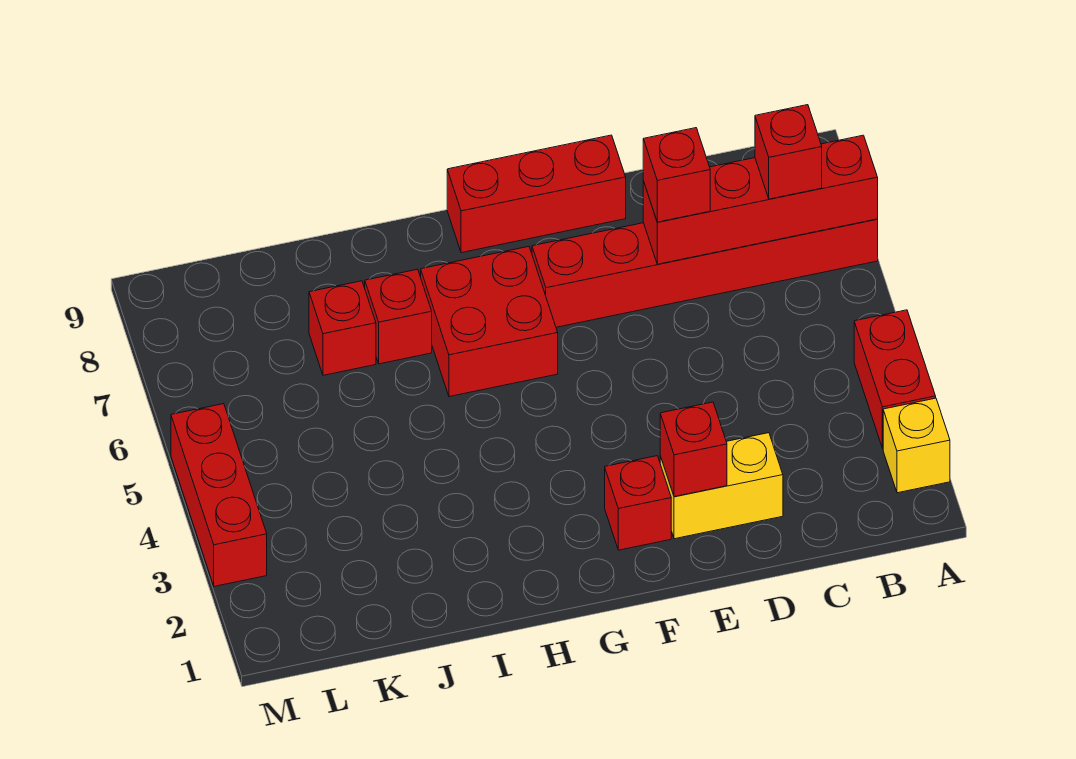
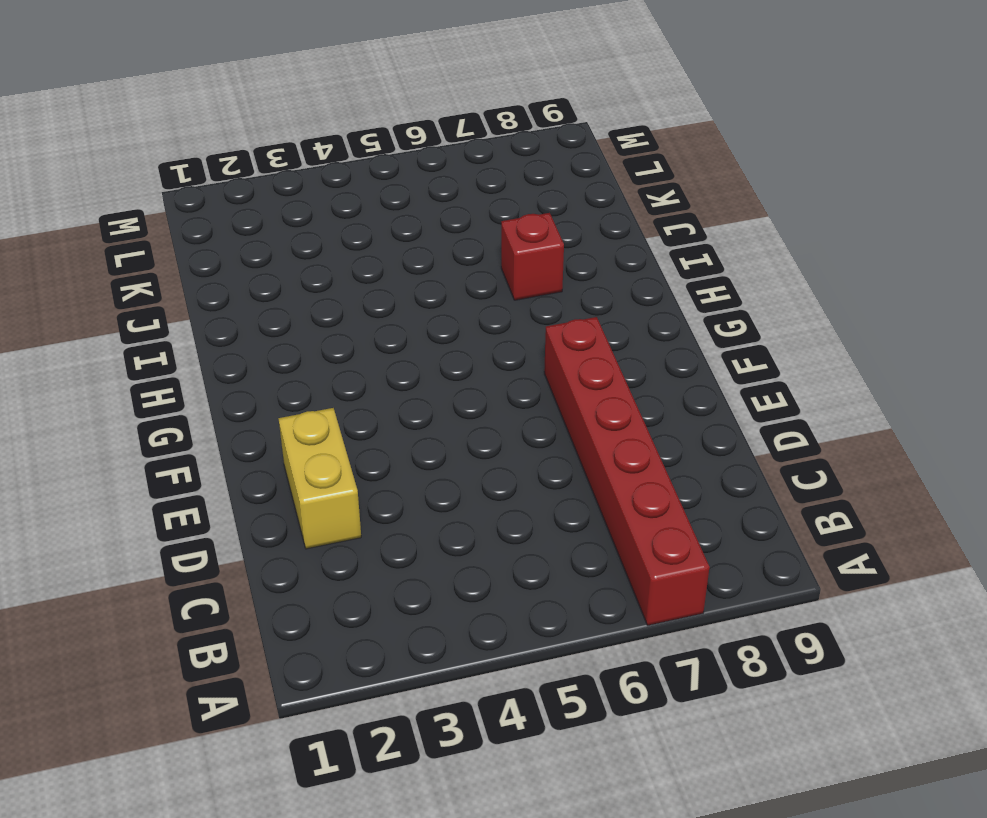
none -> yellow brick A2 level 1
none -> red brick A3:A4 level 1
none -> red brick E9:G9 level 1

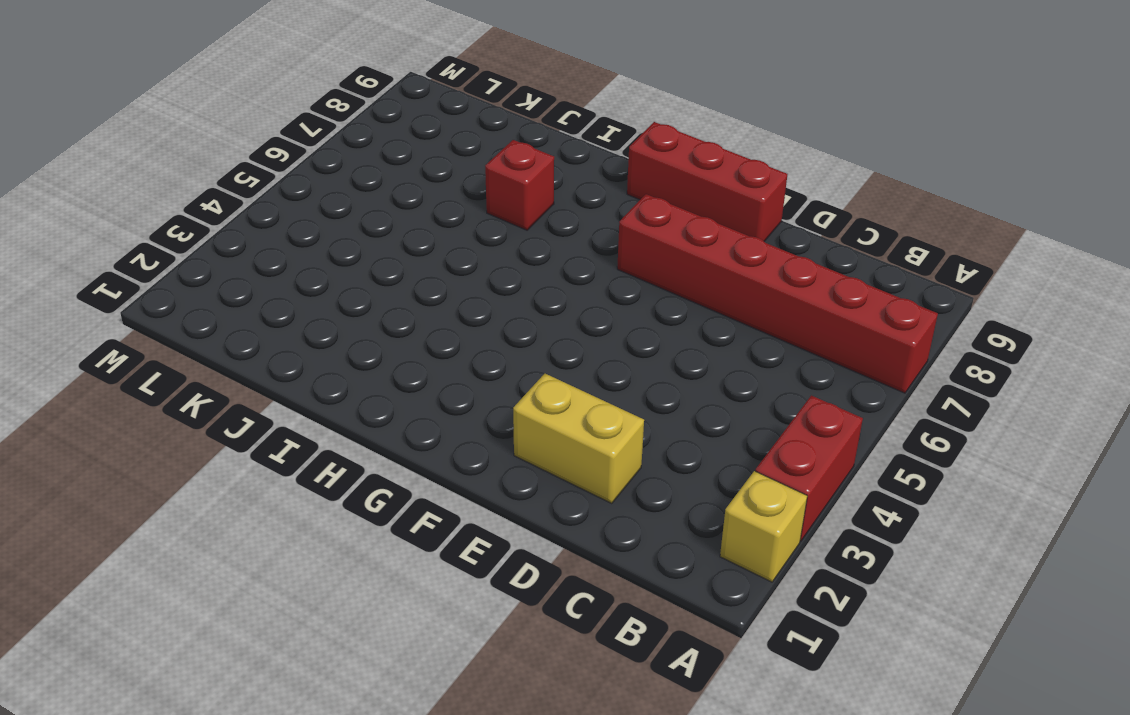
none -> red brick F2 level 1
none -> red brick G6:H7 level 1
none -> red brick J7 level 1

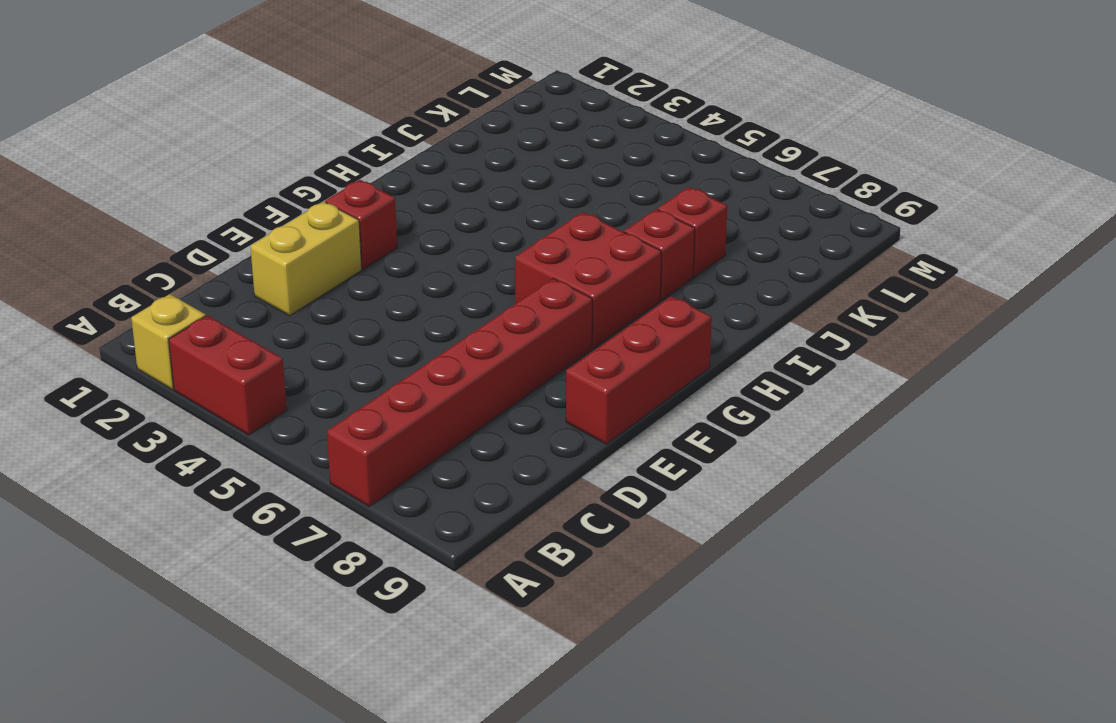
none -> red brick M3:M5 level 1
none -> red brick A7:D7 level 2
none -> red brick E2 level 2

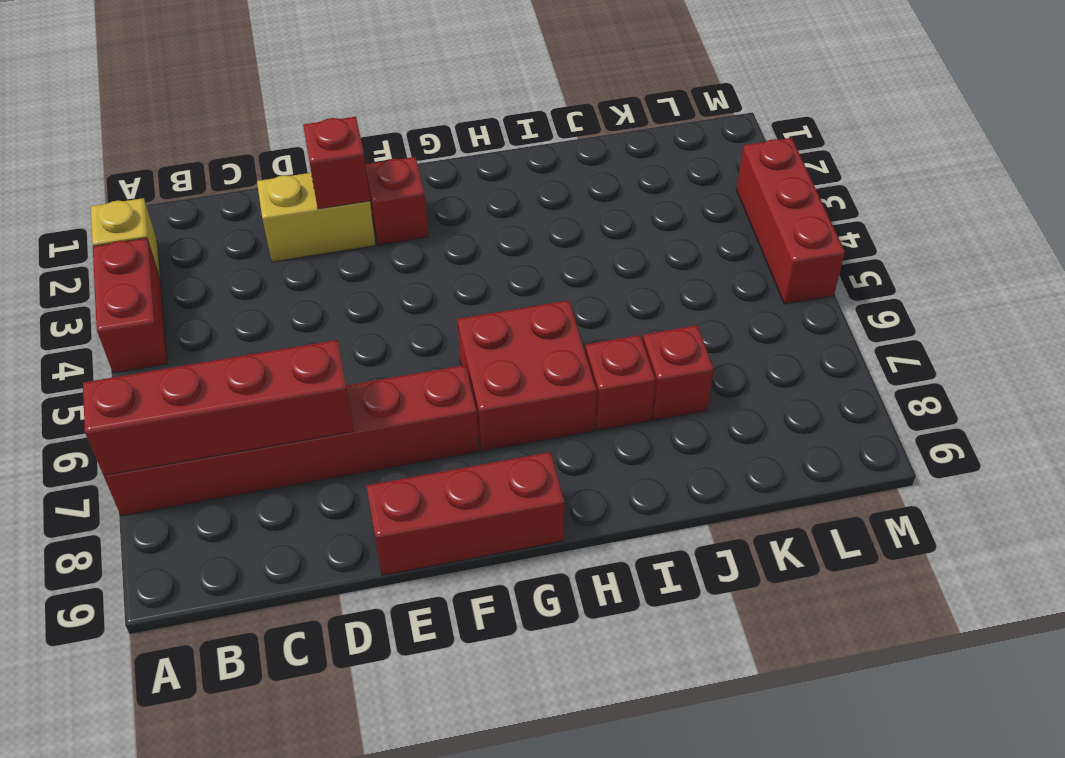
none -> red brick B7 level 3
none -> red brick D7 level 3

